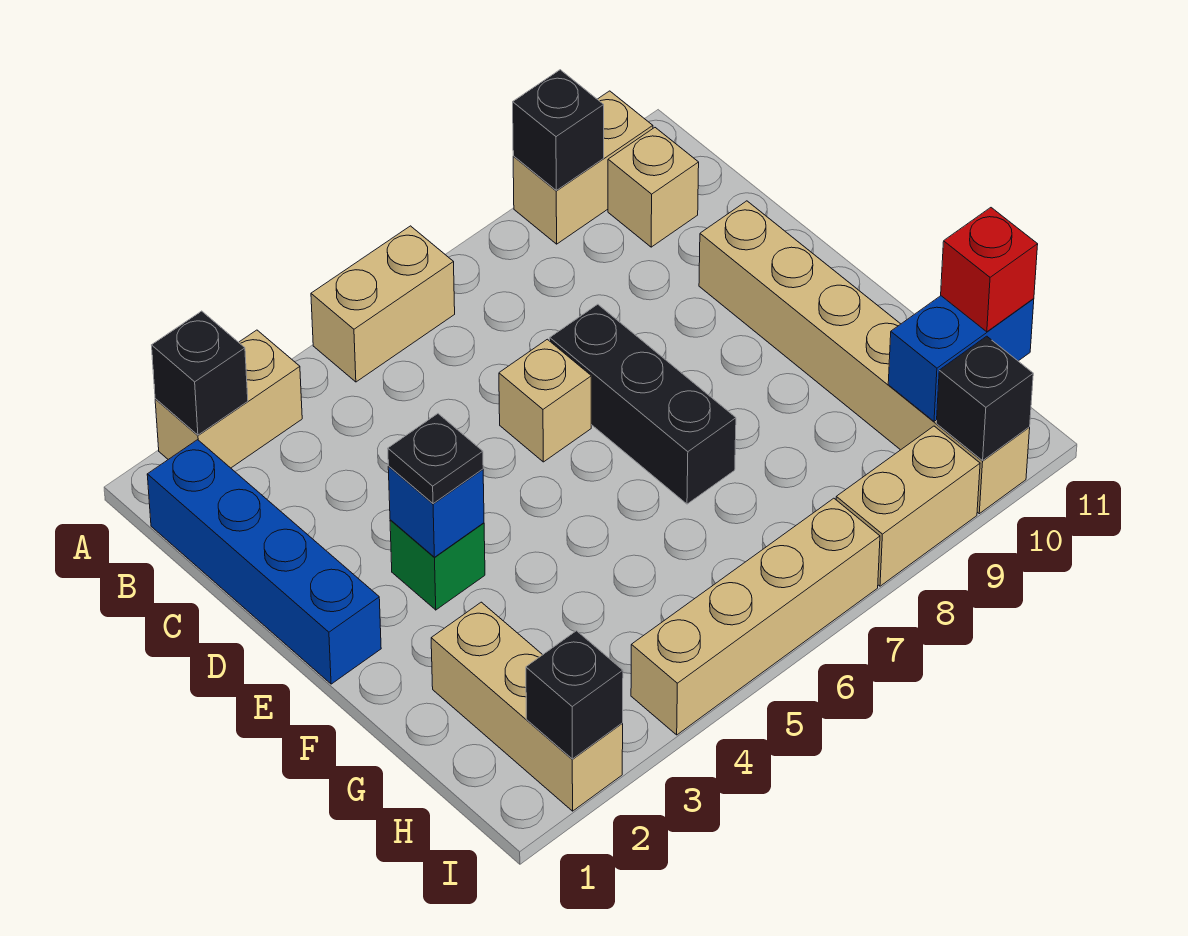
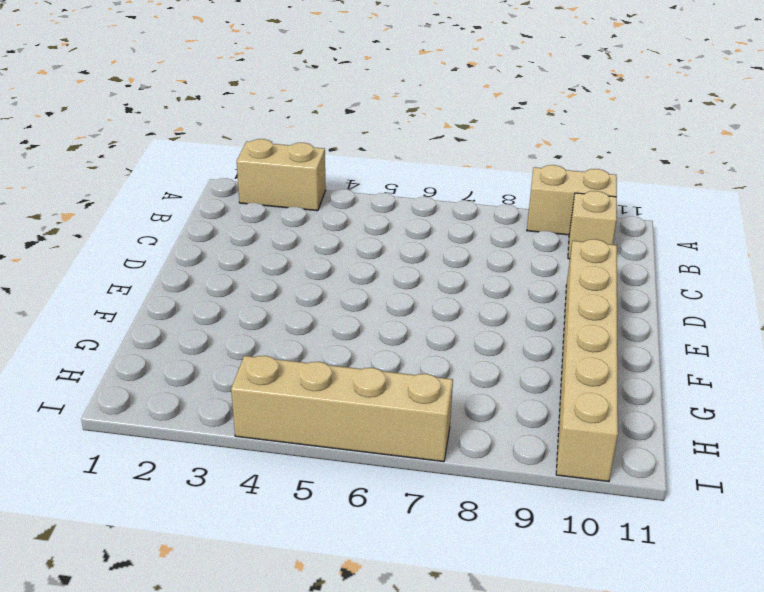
none -> tan brick A5:A6 level 1
none -> blue brick B1:E1 level 1
none -> tan brick D6 level 1

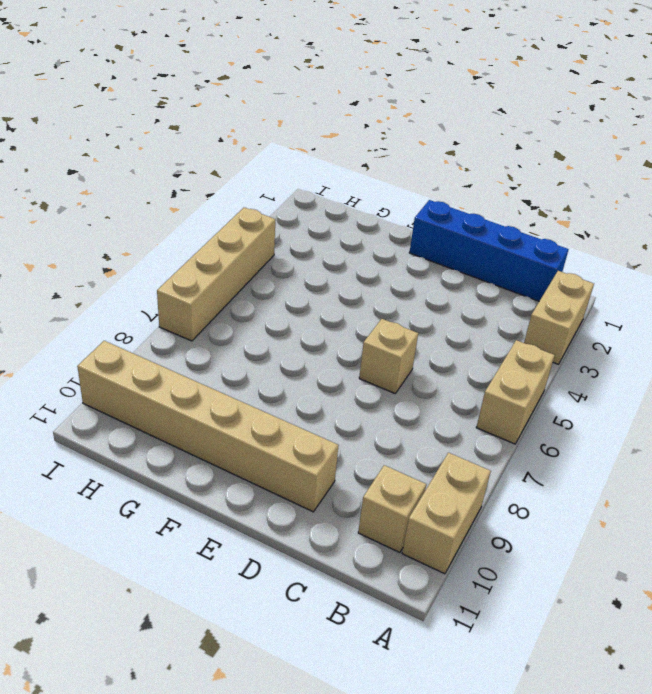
none -> black brick D7:F7 level 1
none -> green brick E3 level 1
none -> tan brick G2:I2 level 1

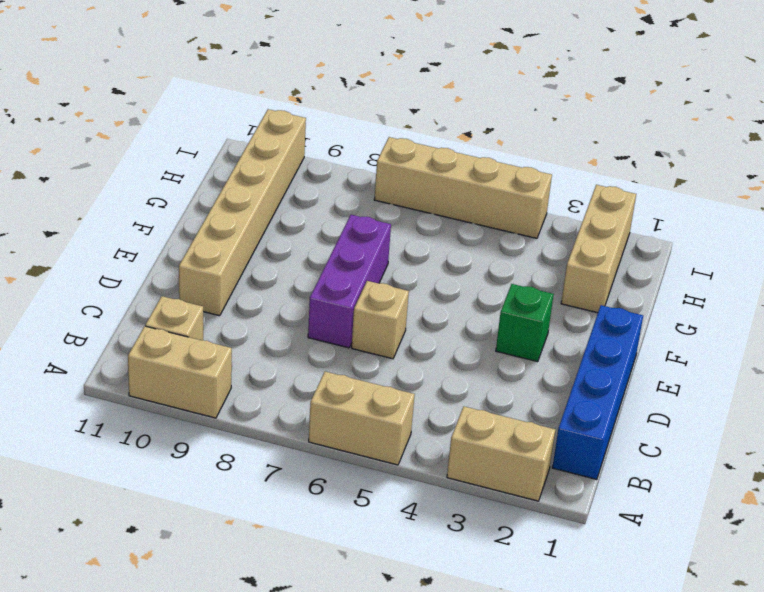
purple brick D7:F7 level 1 -> black brick D7:F7 level 1
none -> tan brick I8:I9 level 1
none -> black brick A2 level 2
none -> black brick A9 level 2

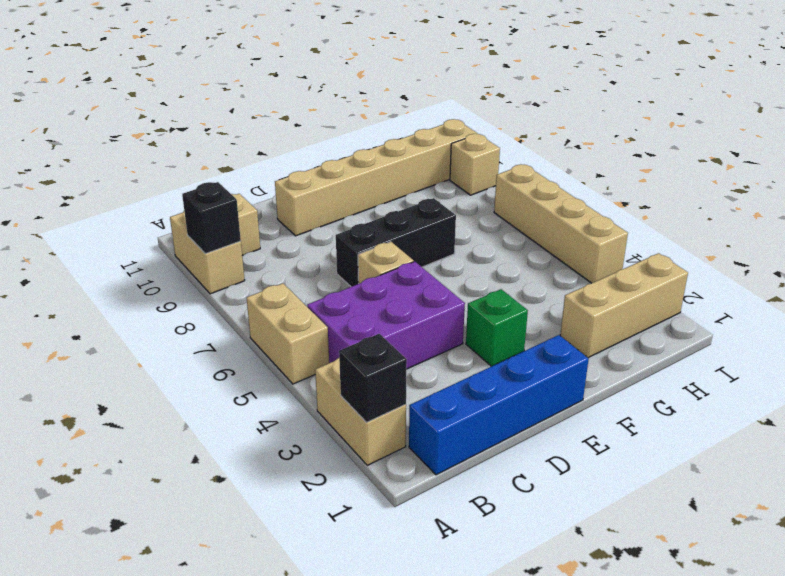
purple brick B4:D5 level 1 -> none
tan brick I9 level 1 -> tan brick I8:I9 level 1
none -> blue brick E3 level 2
none -> blue brick H10:H11 level 2
none -> black brick I2 level 2

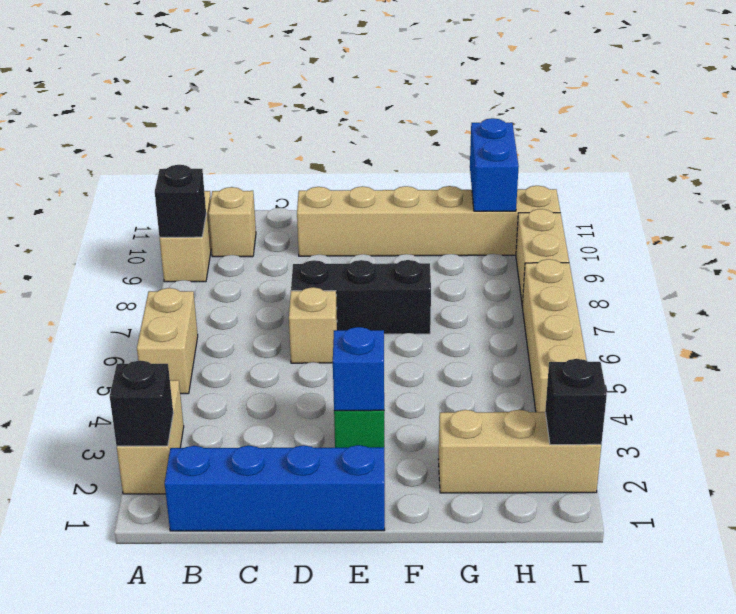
none -> black brick I10 level 2
none -> black plate E3 level 3
none -> red brick H11 level 3

